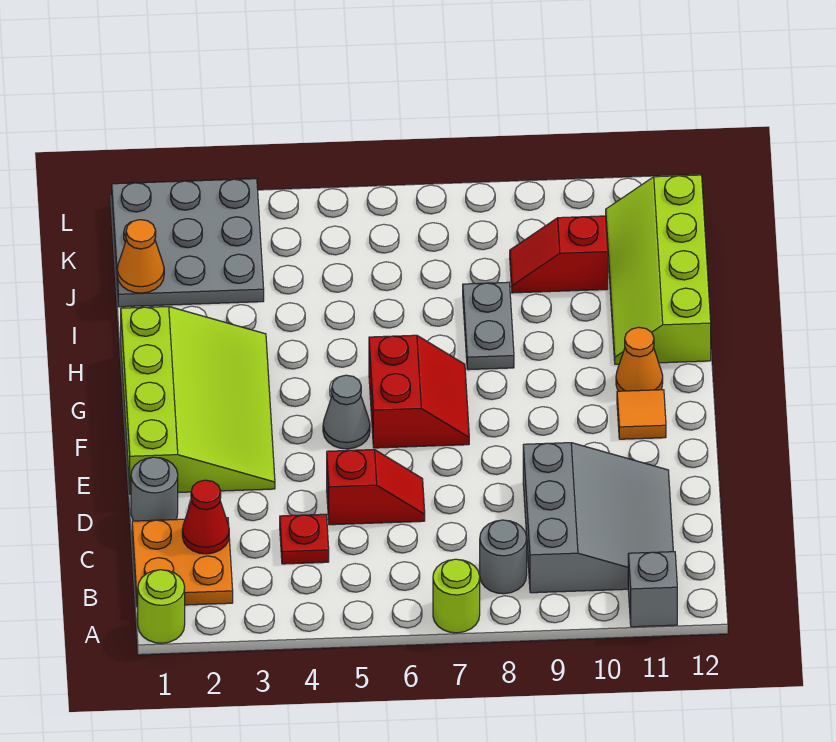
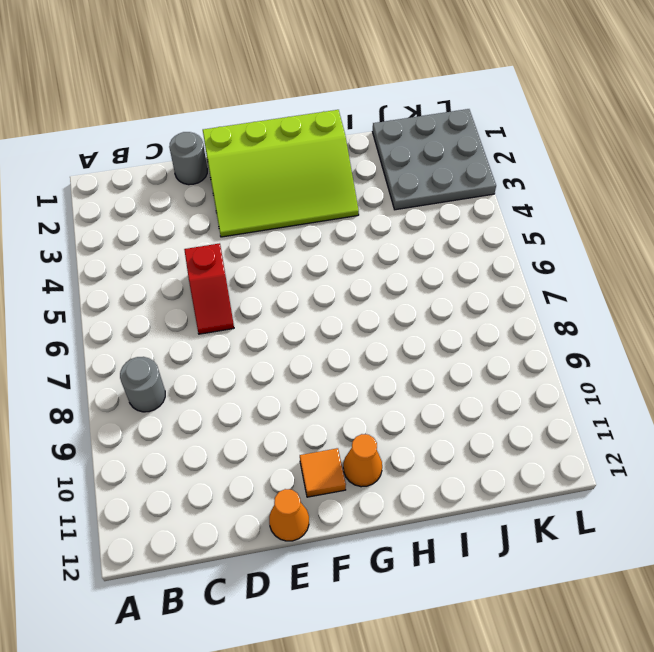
orange cone E12 level 1 -> orange cone J1 level 2
none -> lime round brick A1 level 1
none -> lime round brick A7 level 1
none -> grey brick A11 level 1

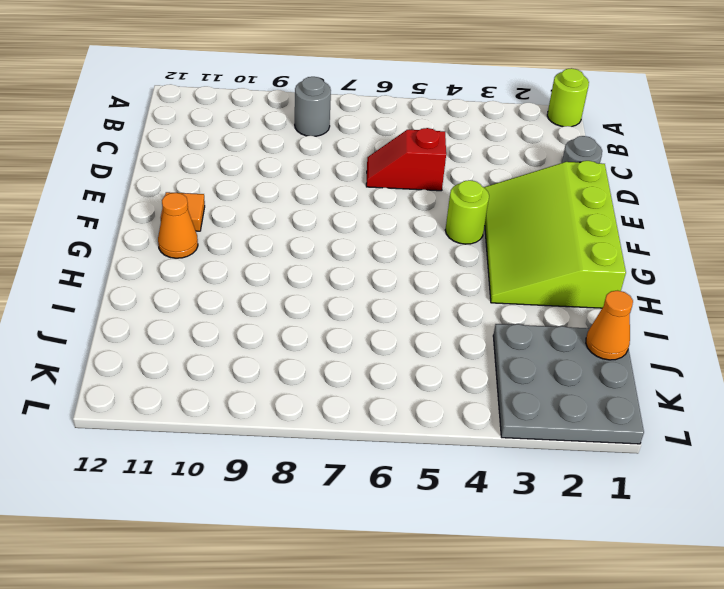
lime round brick F4 level 1 -> lime round brick A7 level 1
none -> grey brick A11 level 1
none -> orange plate B1:C2 level 1
none -> grey slope B9:D11 level 1 top 9

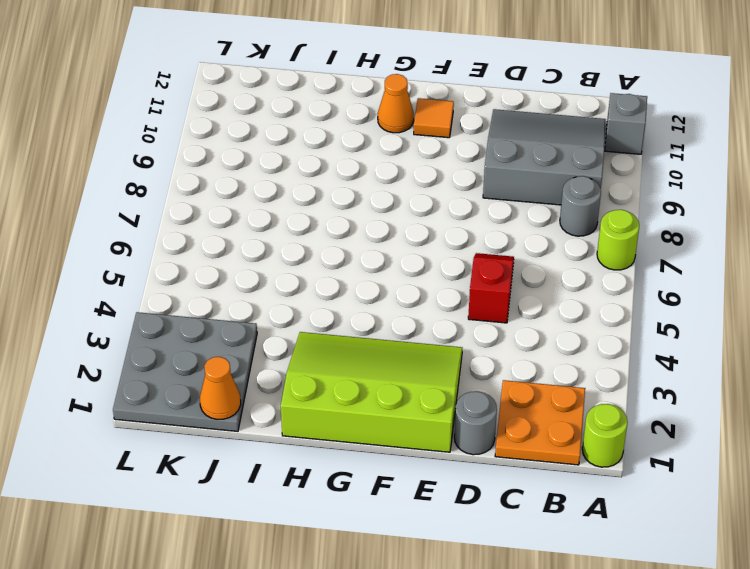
none -> red plate C4 level 1
none -> grey cone F5 level 1
none -> red slope F6:G7 level 1 top 6

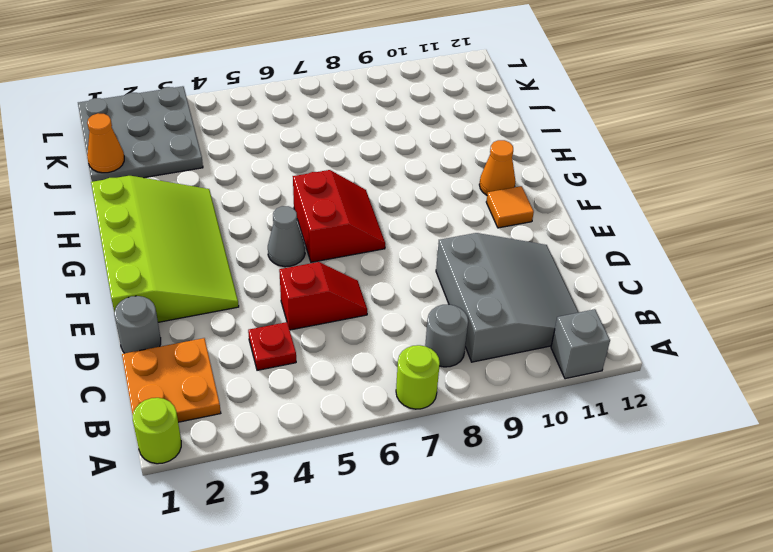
none -> grey plate H8:I8 level 1
none -> lime slope H11:K12 level 1 top 12
none -> red slope J9:J10 level 1 top 10

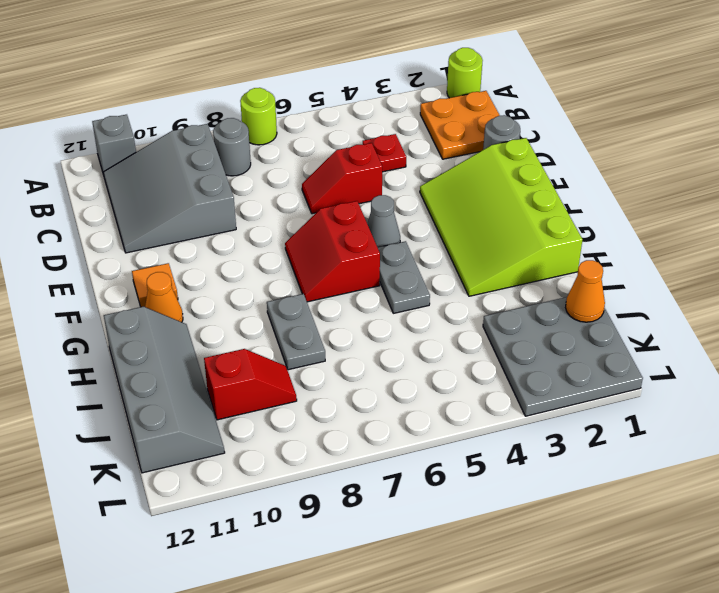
grey plate G5:H5 level 1 -> none
grey slope H11:K12 level 1 top 12 -> lime slope H11:K12 level 1 top 12
none -> red cone C2 level 2

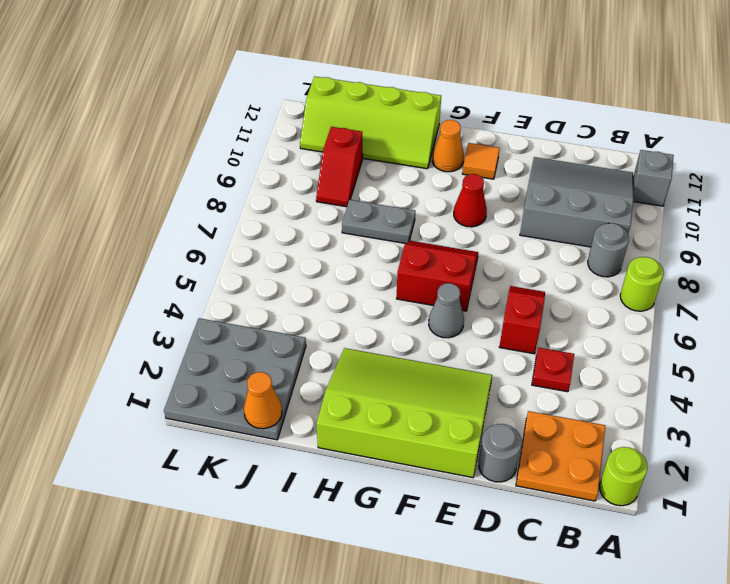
red cone F9 level 1 -> red cone C2 level 2

